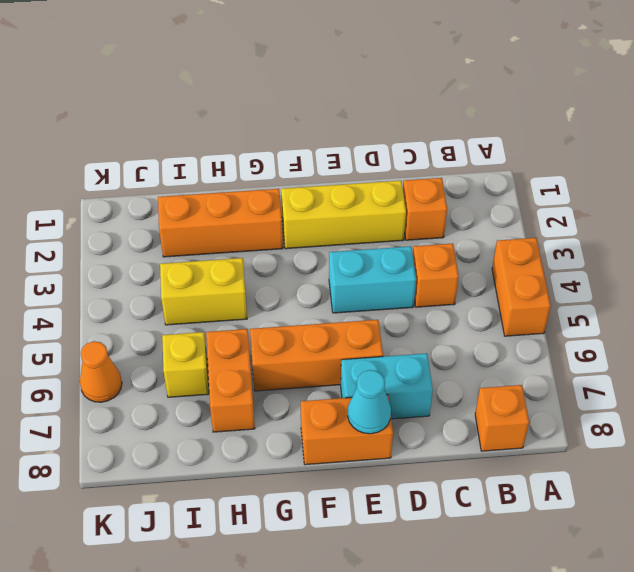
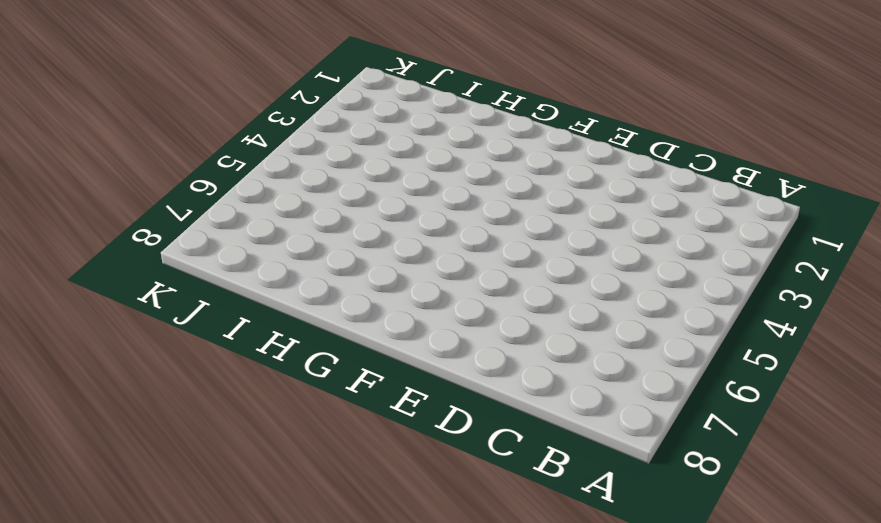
none -> orange brick A4:A5 level 1
none -> orange brick B8 level 1
none -> orange brick C2 level 1

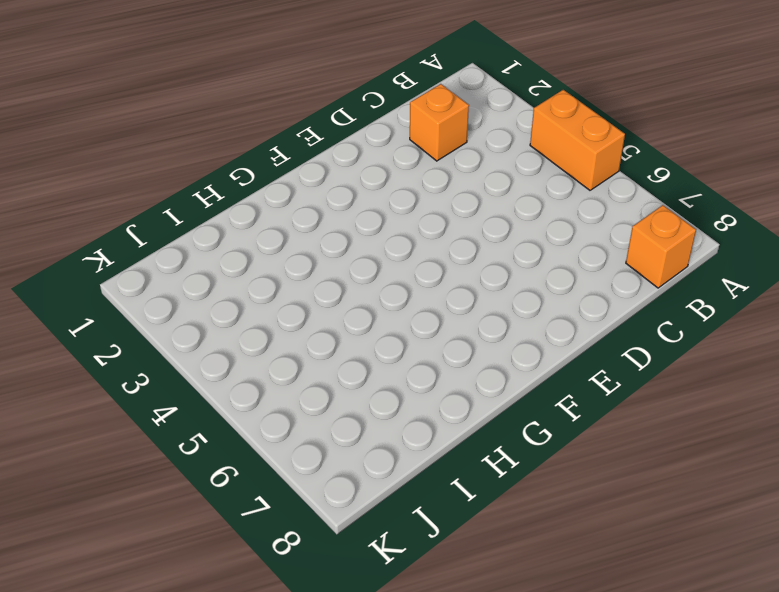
none -> orange brick C4 level 1
none -> yellow brick D2:F2 level 1
none -> cyan brick D4:E4 level 1

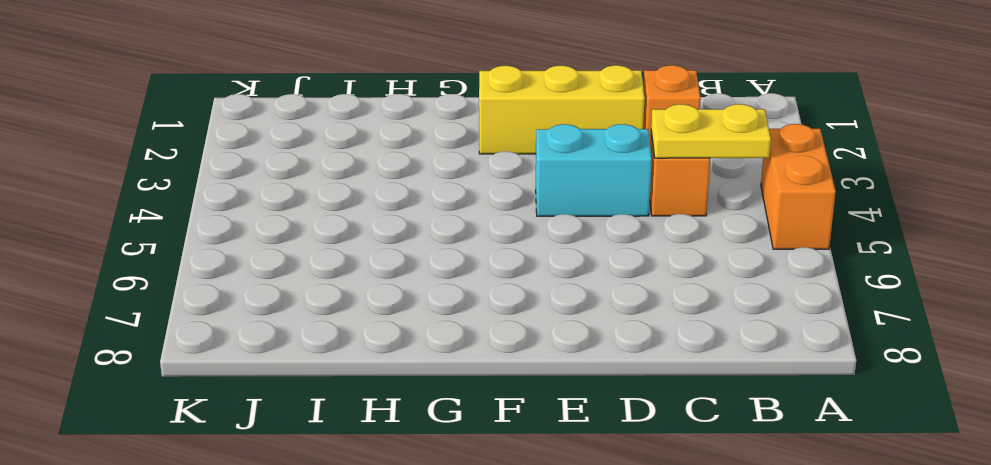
yellow plate B4:C4 level 2 -> none
none -> orange brick B8 level 1
none -> cyan brick D7:E7 level 1
none -> orange brick E6:G6 level 1

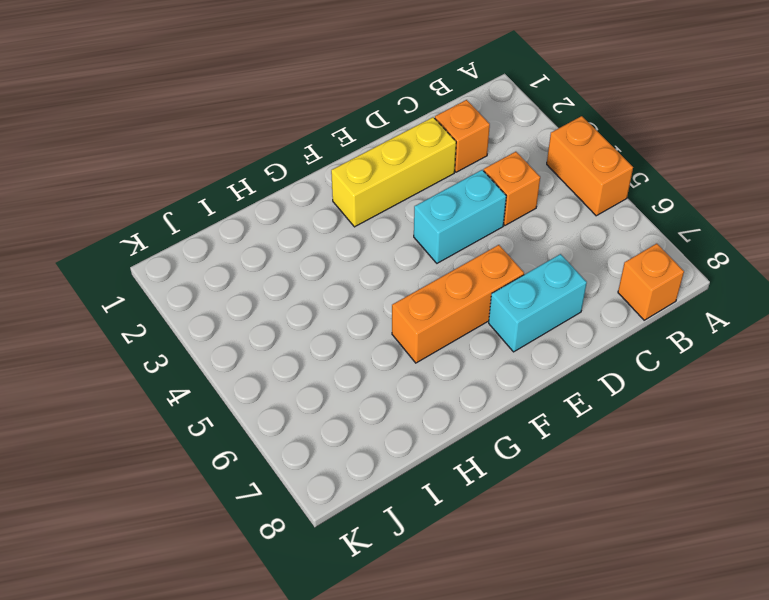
none -> orange brick E8:F8 level 1
none -> orange brick G2:I2 level 1
none -> yellow brick H4:I4 level 1

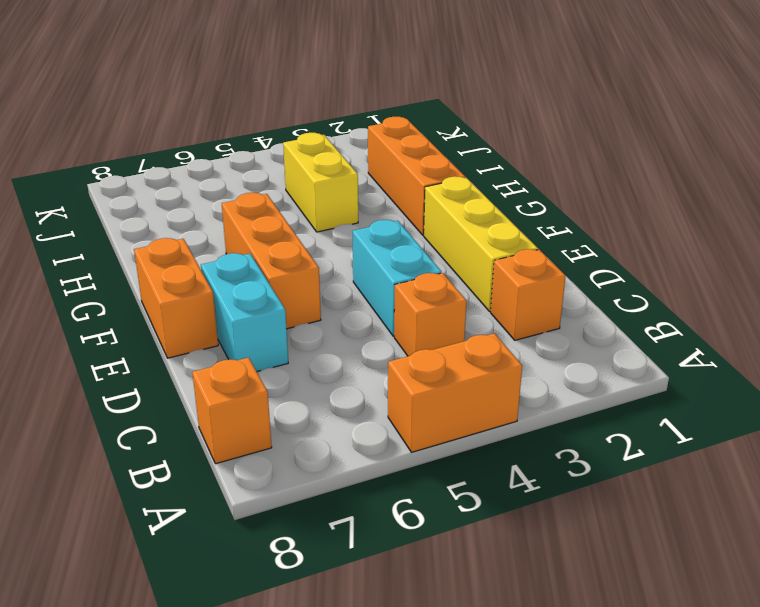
none -> orange brick H6:H7 level 1
none -> yellow brick I6 level 1
none -> orange cone K6 level 1

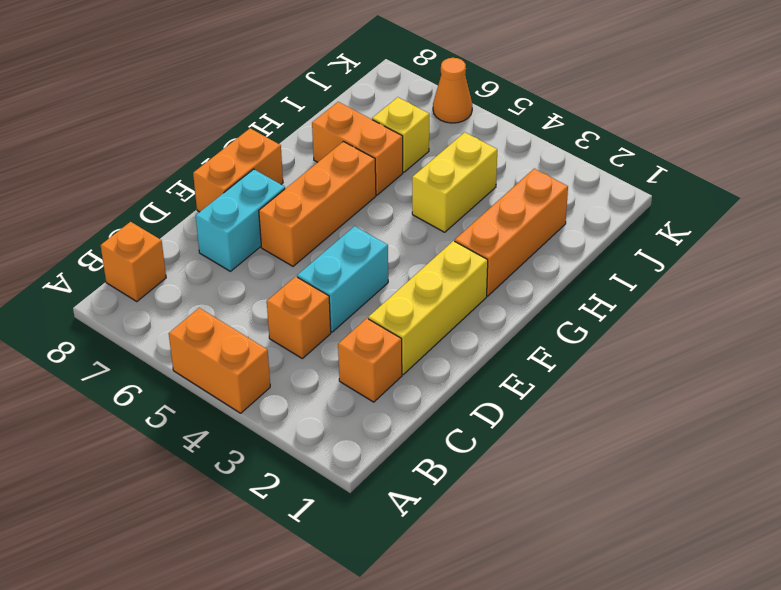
none -> cyan cone E8 level 2

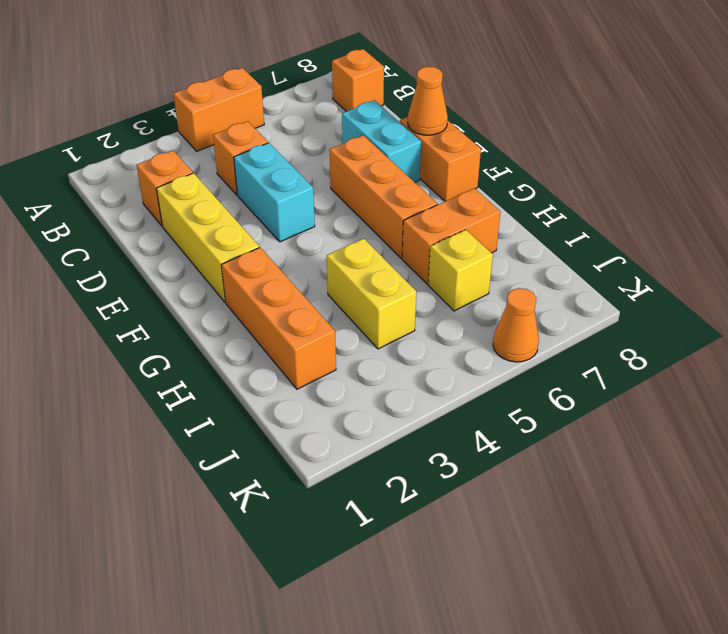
orange cone E8 level 2 -> cyan cone E8 level 2

